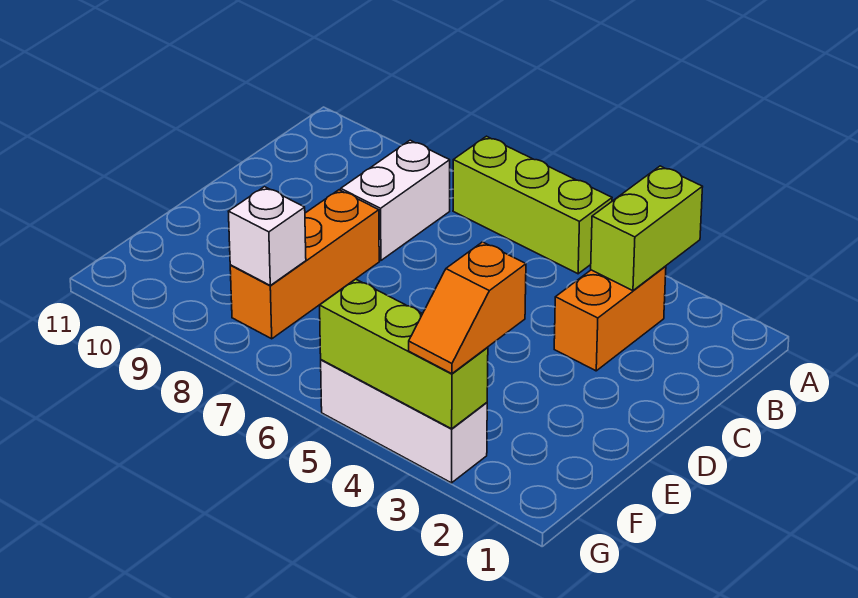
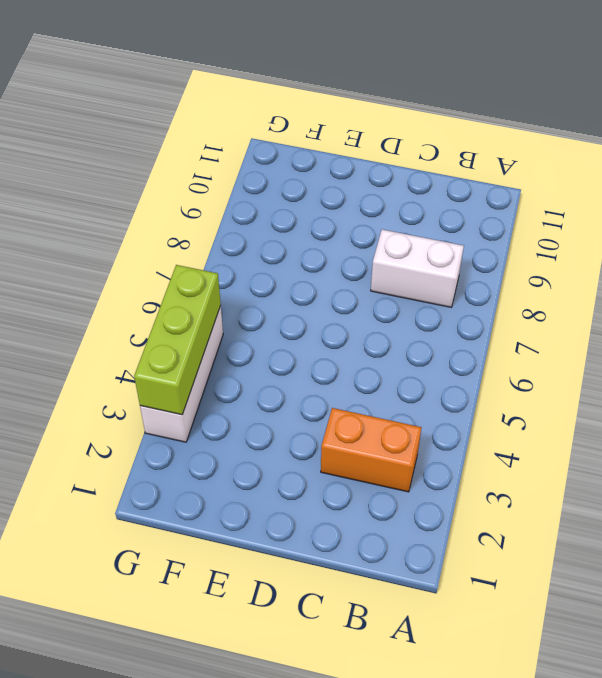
none -> lime brick A5:A7 level 1
none -> orange brick D8:F8 level 1

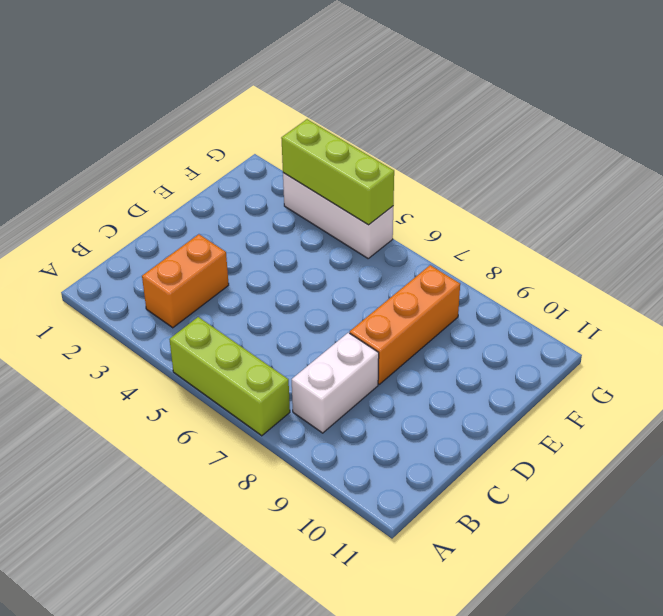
none -> lime brick A3:B3 level 2
none -> white brick F8 level 2

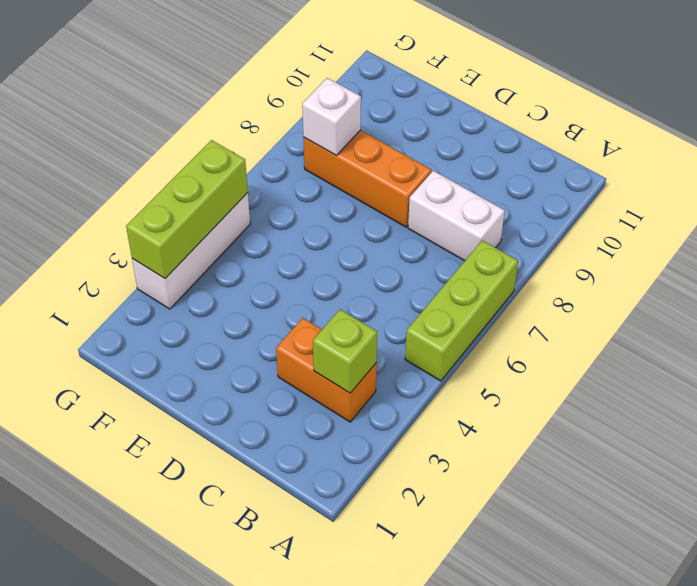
lime brick B3 level 2 -> lime brick A3:B3 level 2
none -> orange slope F3:G3 level 3 top F

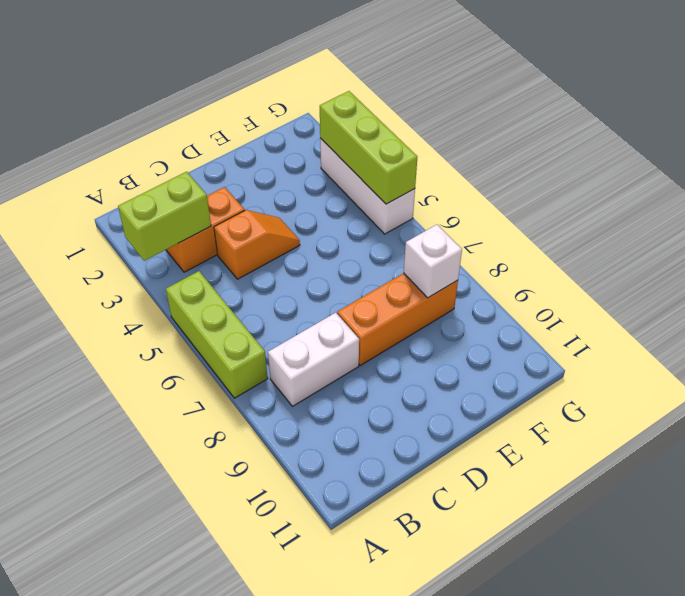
orange slope C4:D4 level 1 top C -> orange slope F3:G3 level 3 top F

